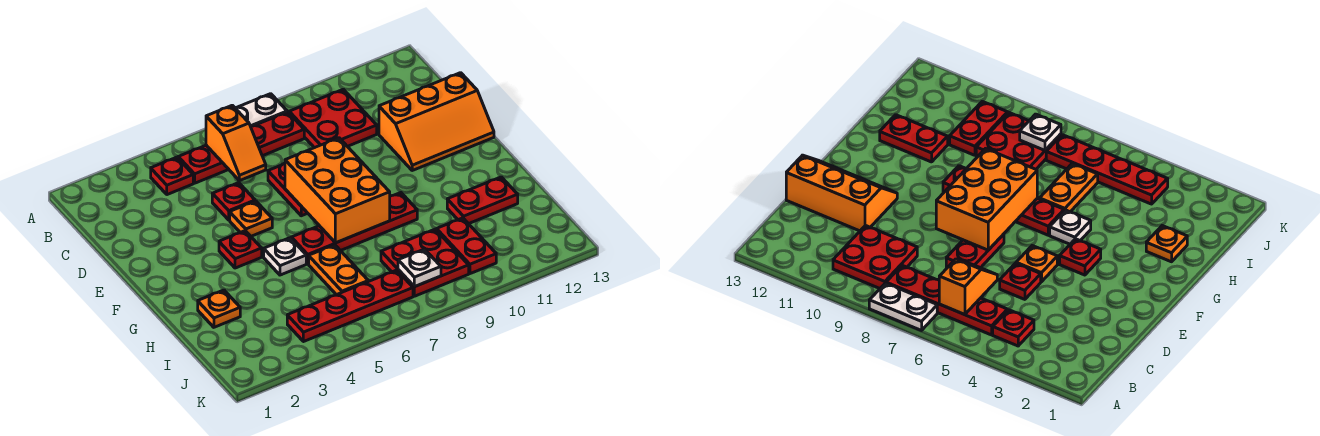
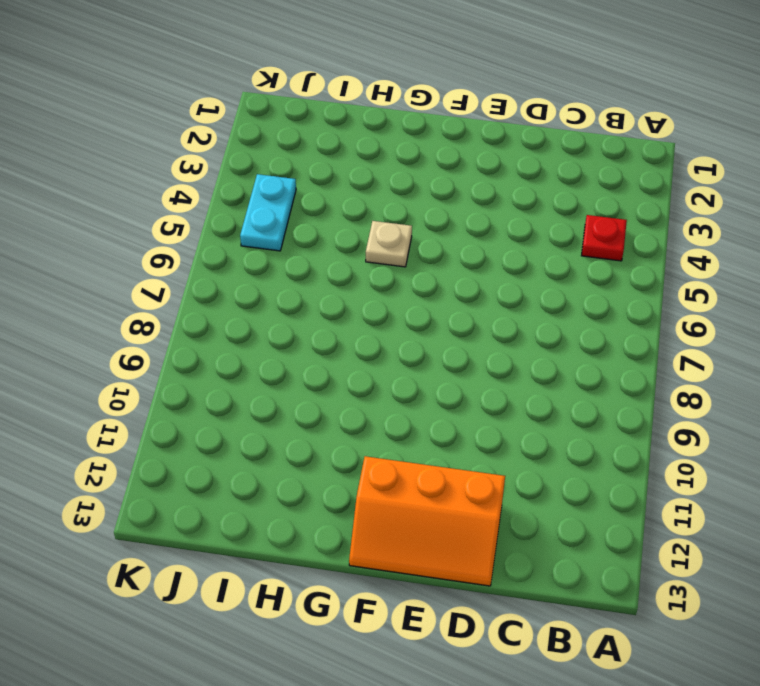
orange slope D12:F13 level 1 top 12 -> orange slope D11:E13 level 1 top D
tan plate G5 level 1 -> white plate G5 level 1
cyan plate J4:J5 level 1 -> red plate J4:J7 level 1
none -> white plate A7:A8 level 1
none -> red plate B5:B8 level 1
none -> red plate B9:C10 level 1

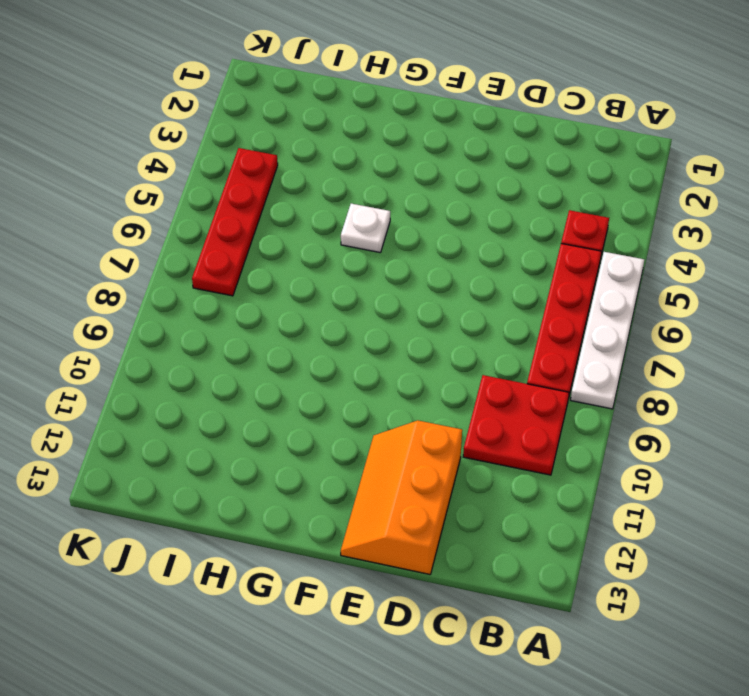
white plate A5:A8 level 1 -> white plate A7:A8 level 1
none -> red plate D5 level 1
none -> red plate D7:E7 level 1
none -> orange plate E5 level 1

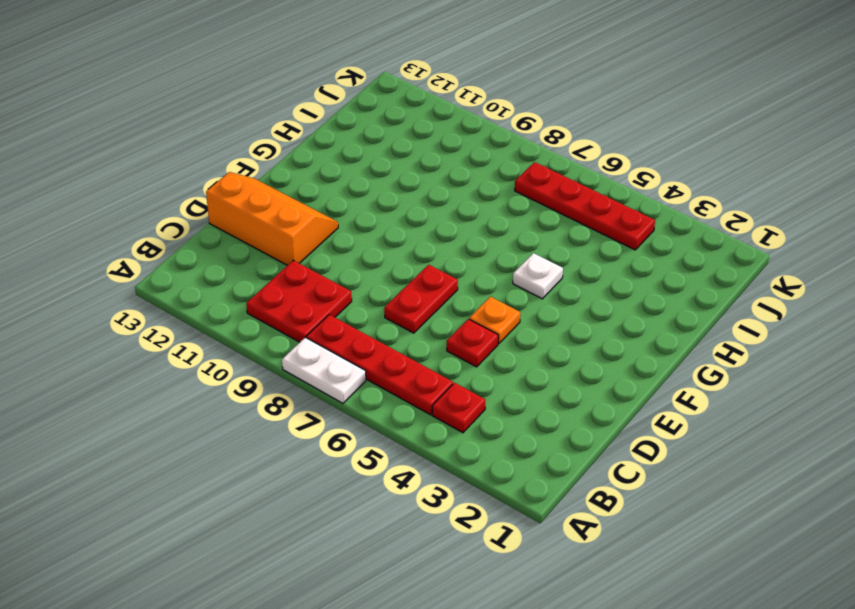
none -> red plate F4 level 1
none -> red plate G6:G9 level 1
none -> orange plate H2 level 1

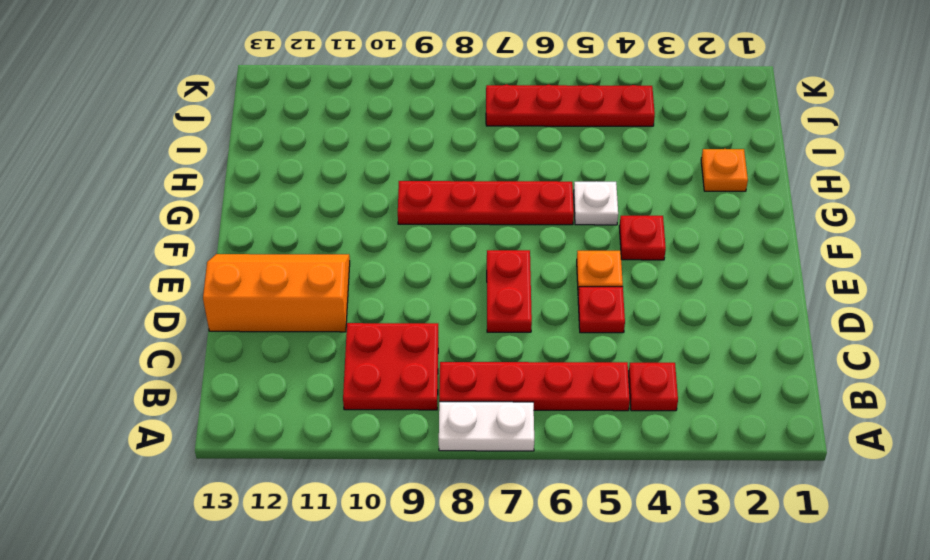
none -> orange plate H6:I6 level 1
none -> red plate H11:H12 level 1
none -> red plate I8:J9 level 1

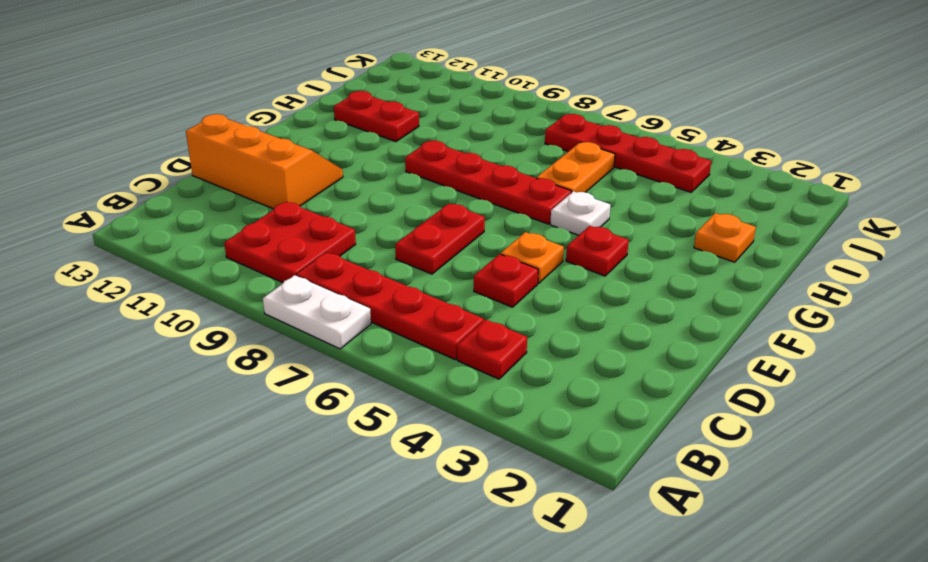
none -> red plate I8:J9 level 1
none -> red plate I10:J10 level 1
none -> orange slope B6:C6 level 2 top B

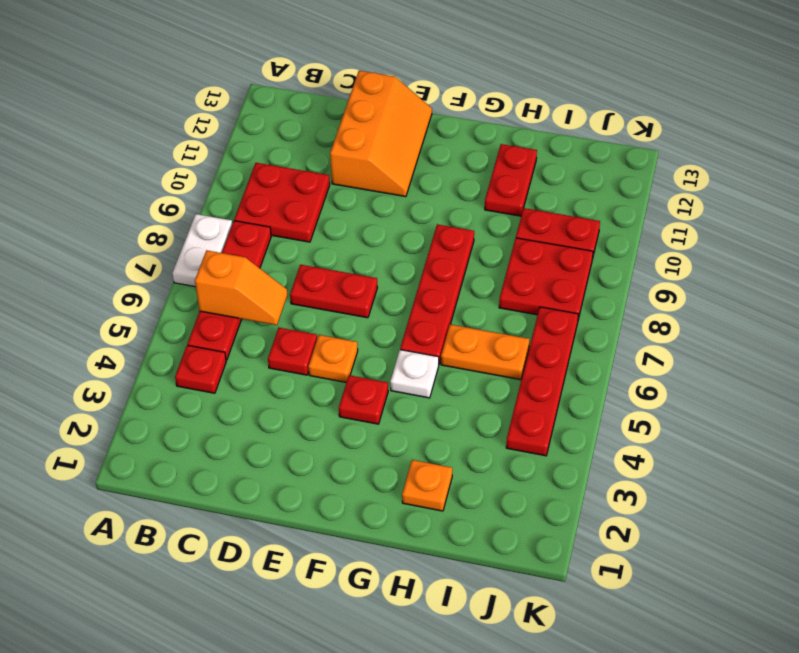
none -> orange brick E7:G8 level 2
none -> white plate J8 level 2

